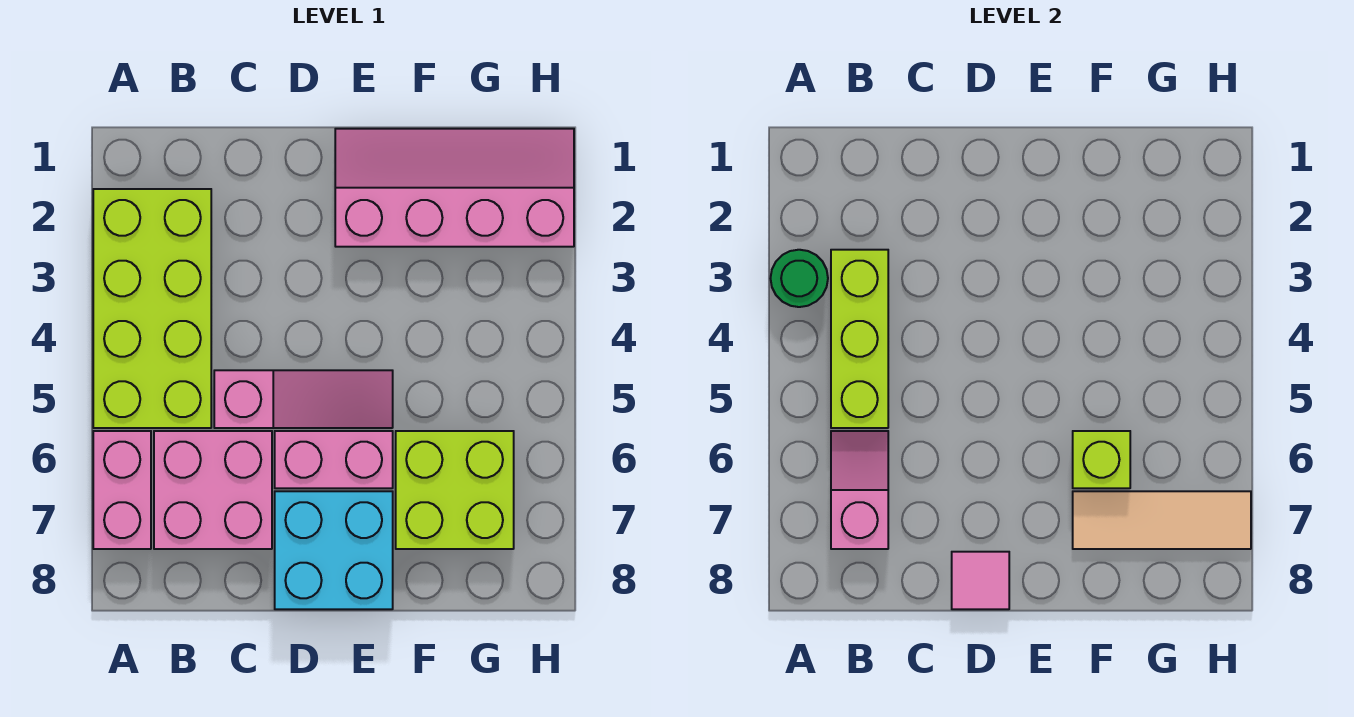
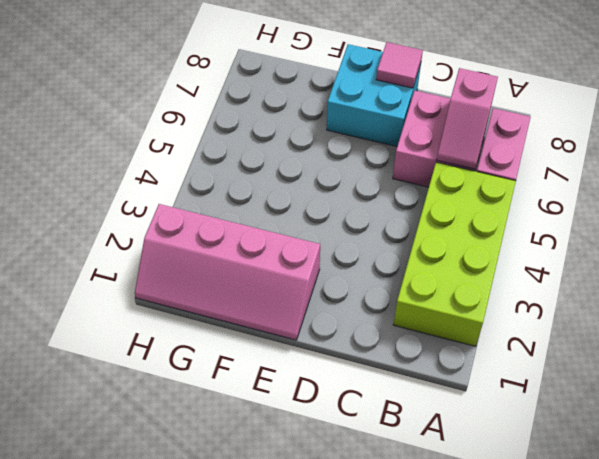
none -> pink slope C5:E5 level 1 top C
none -> pink brick D6:E6 level 1
none -> lime brick F6:G7 level 1

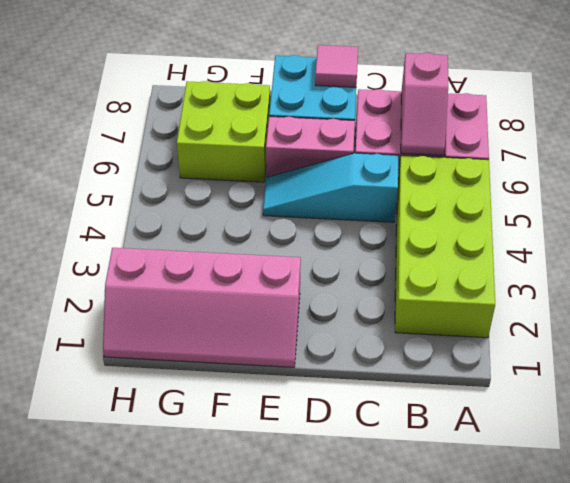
cyan slope C5:E5 level 1 top C -> pink slope C5:E5 level 1 top C
none -> green round brick A3 level 2
none -> lime brick B3:B5 level 2
none -> lime brick F6 level 2

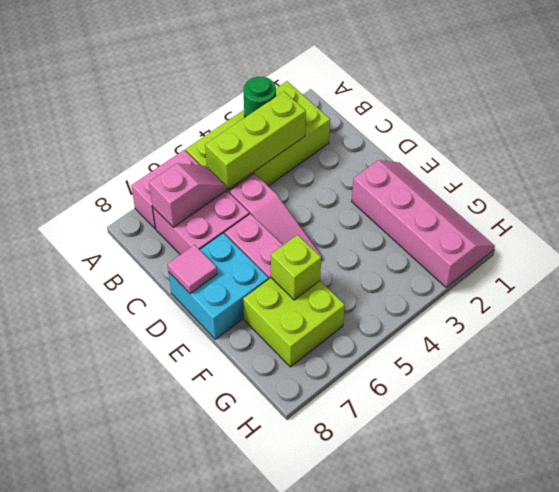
none -> tan tile F7:H7 level 2

